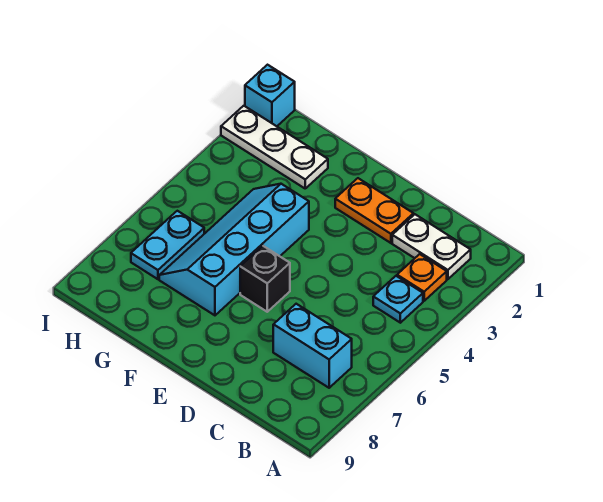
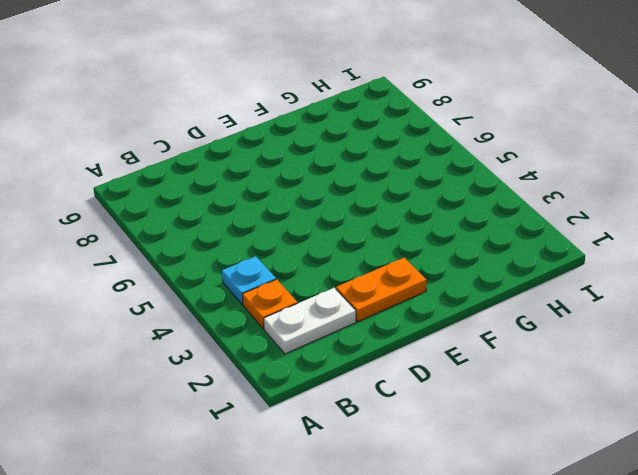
none -> cyan brick B7:C7 level 1
none -> black brick E6 level 1

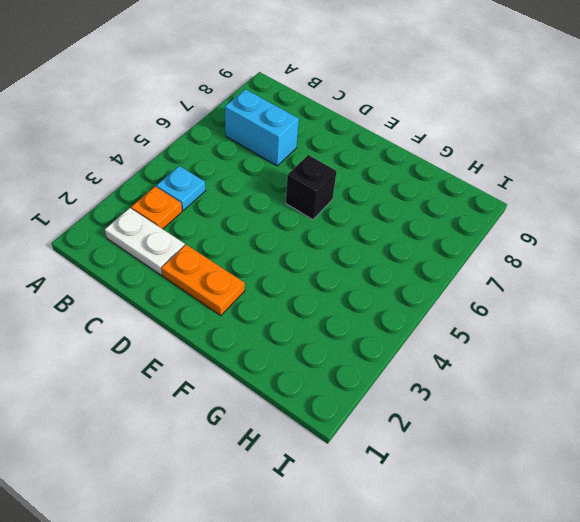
none -> cyan slope F4:G7 level 1 top F
none -> white plate G2:I2 level 1

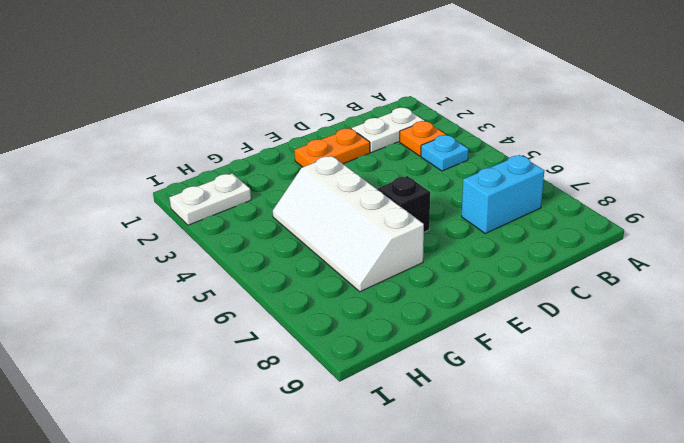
white slope F4:G7 level 1 top F -> cyan slope F4:G7 level 1 top F
white plate H2:I2 level 1 -> white plate G2:I2 level 1
none -> cyan plate H6:H7 level 1
none -> cyan brick I1 level 1

